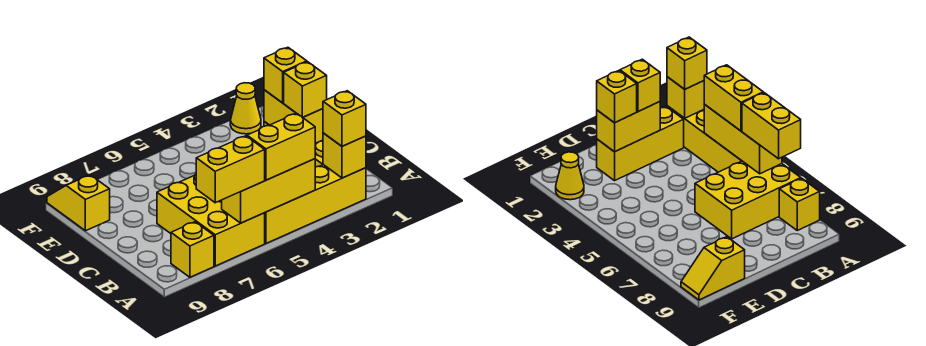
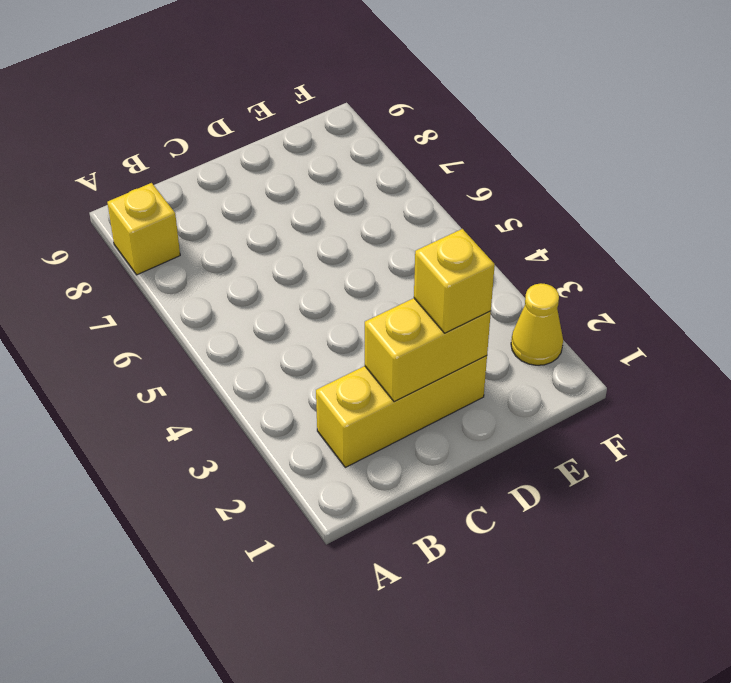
none -> yellow brick A2:A5 level 1
none -> yellow brick A6:C7 level 1
none -> yellow slope E9:F9 level 1 top E

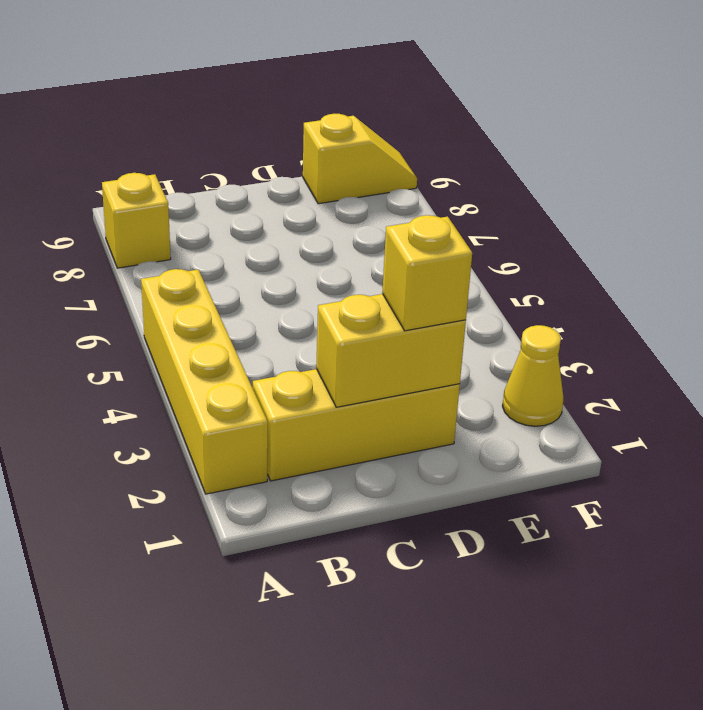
none -> yellow brick A6:C7 level 1
none -> yellow brick A2 level 2
none -> yellow brick A4:A6 level 2

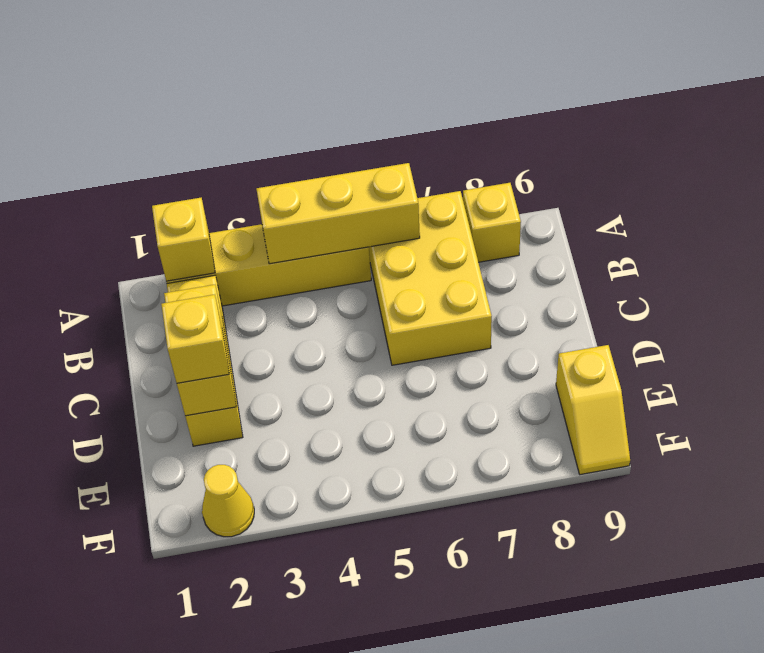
none -> yellow brick A2 level 3
none -> yellow brick A4:A5 level 3
none -> yellow brick A6:A7 level 3

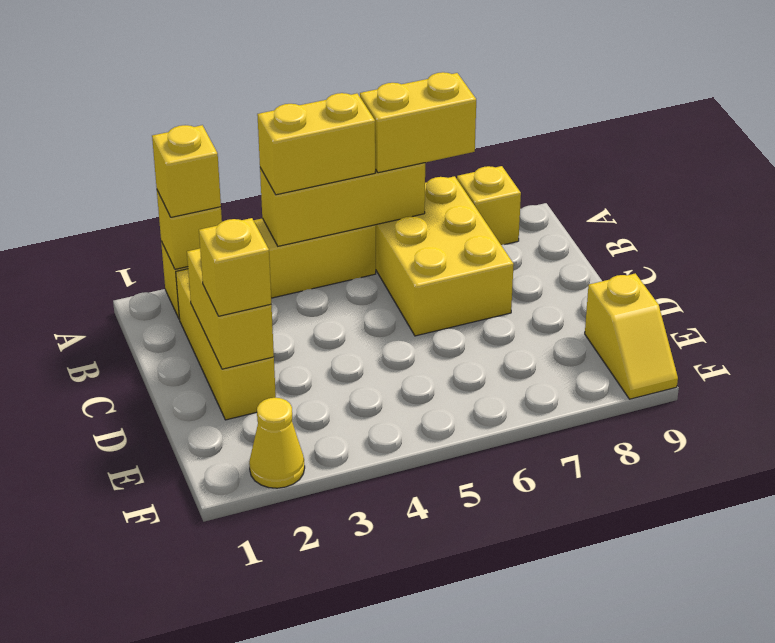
none -> yellow brick C2 level 3

